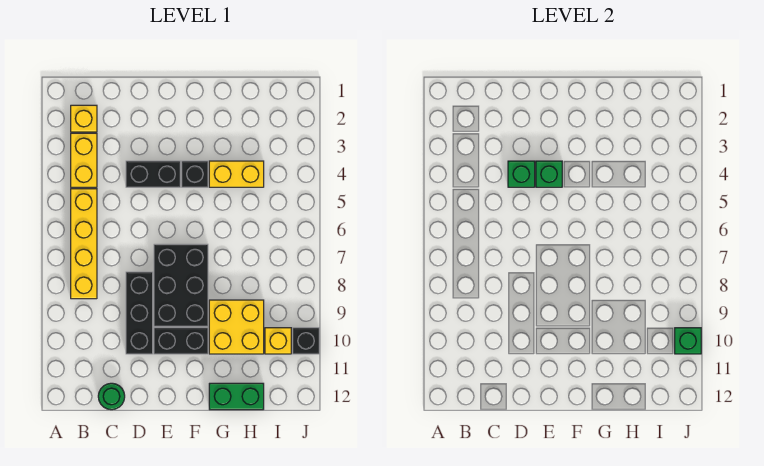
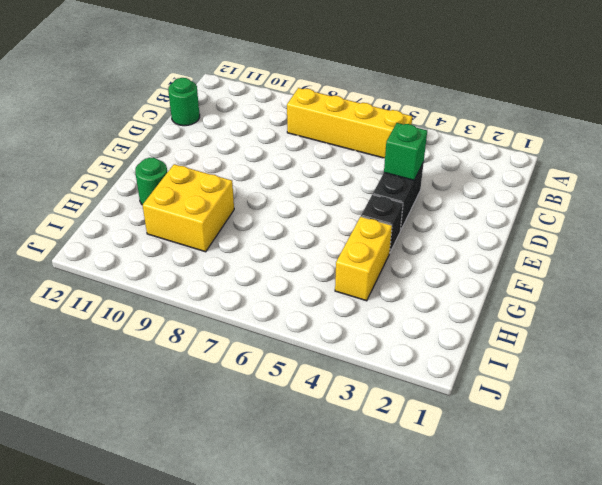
green round brick G11 level 1 -> none
none -> yellow brick B2 level 1
none -> yellow brick B3:B4 level 1
none -> black brick D8:D10 level 1

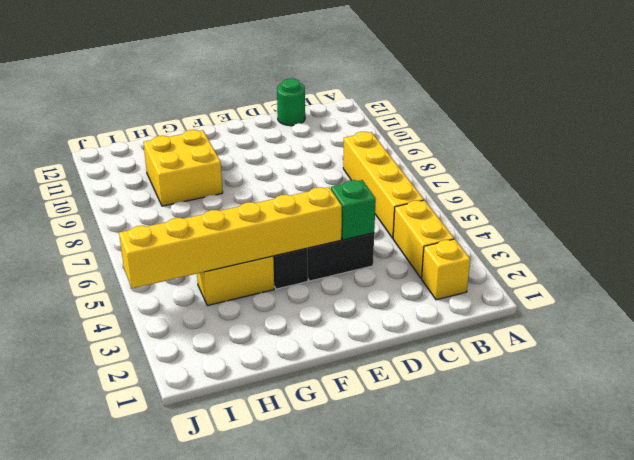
yellow brick E4:J4 level 2 -> green brick E4 level 2
none -> black brick D8:D10 level 1
none -> black brick E7:F9 level 1
none -> black brick E10:F10 level 1

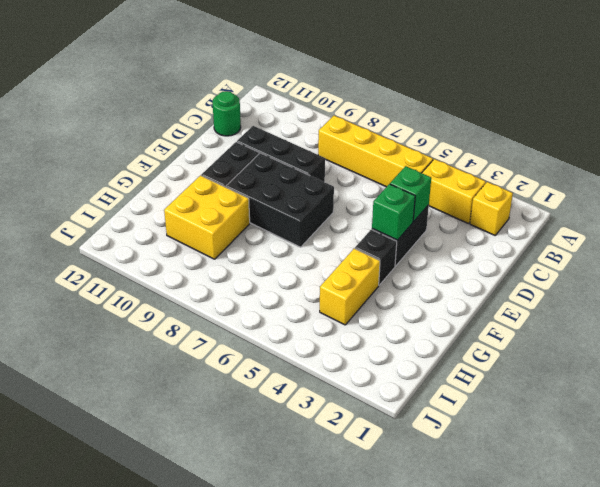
none -> green brick G12:H12 level 1
none -> yellow brick I10 level 1
none -> black brick J10 level 1

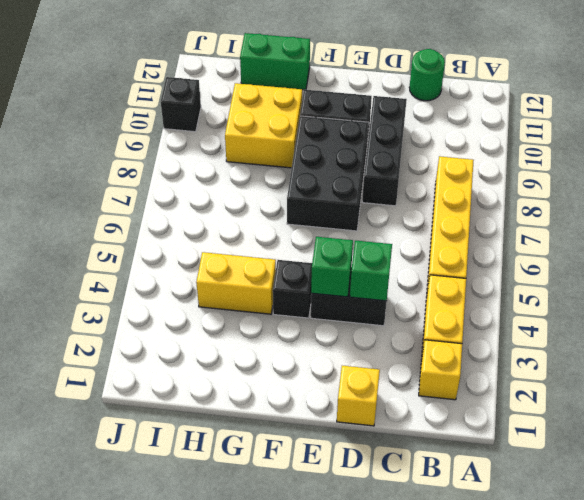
yellow brick D1 level 1 -> yellow brick I10 level 1
none -> green brick J10 level 2

